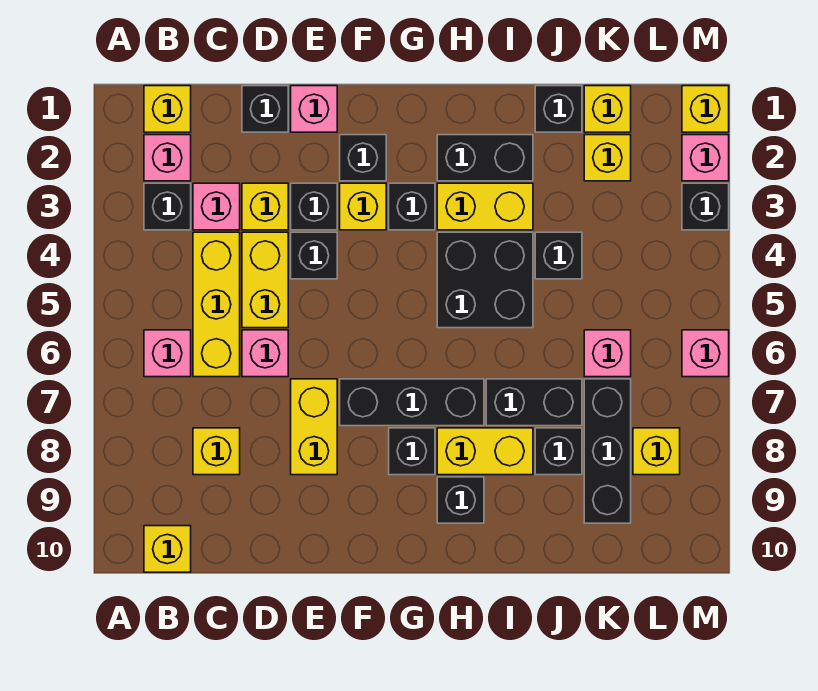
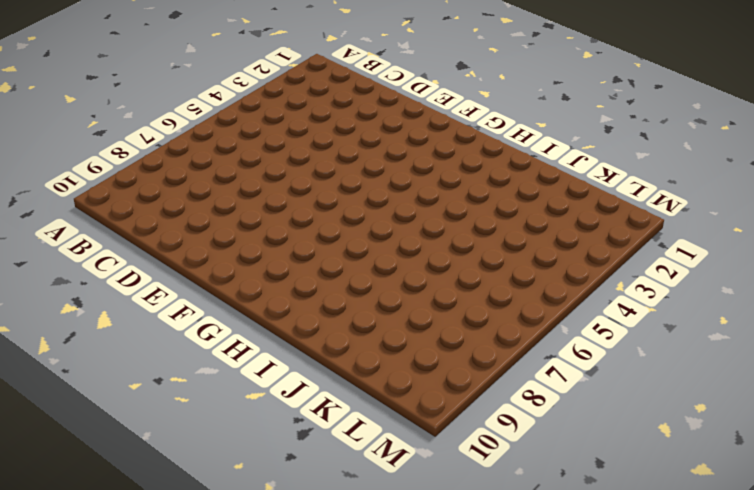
none -> yellow brick B1 level 1
none -> pink brick B2 level 1
none -> black brick B3 level 1
none -> pink brick B6 level 1

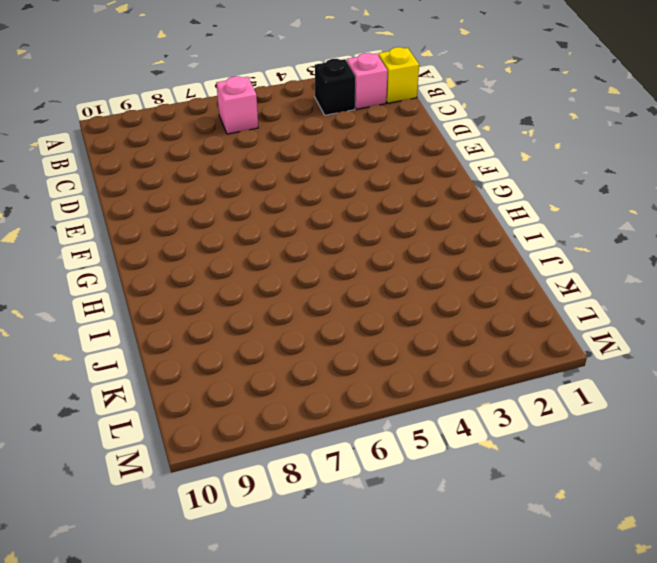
none -> yellow brick B10 level 1
none -> pink brick C3 level 1
none -> yellow brick C4:C6 level 1
none -> yellow brick C8 level 1

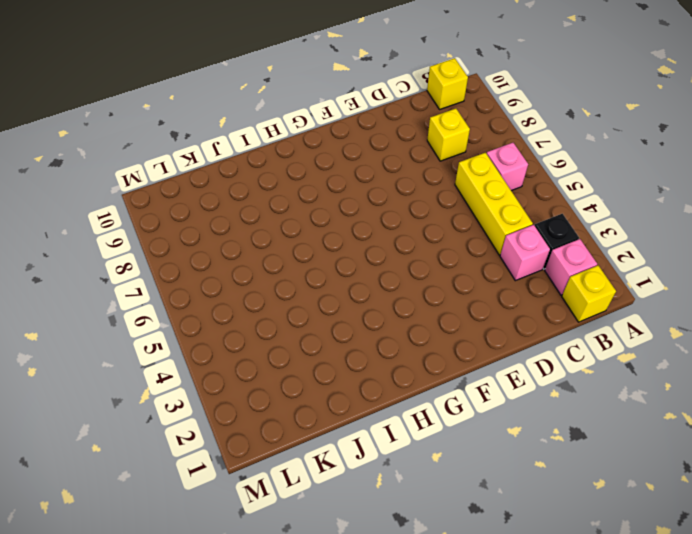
none -> black brick D1 level 1
none -> yellow brick D3 level 1
none -> yellow brick D4:D5 level 1
none -> pink brick D6 level 1

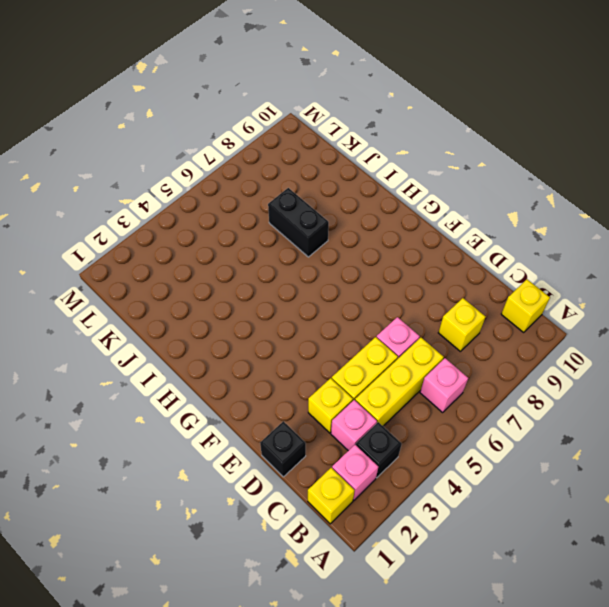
none -> pink brick E1 level 1
none -> black brick E3 level 1
none -> black brick E4 level 1
none -> yellow brick E7:E8 level 1

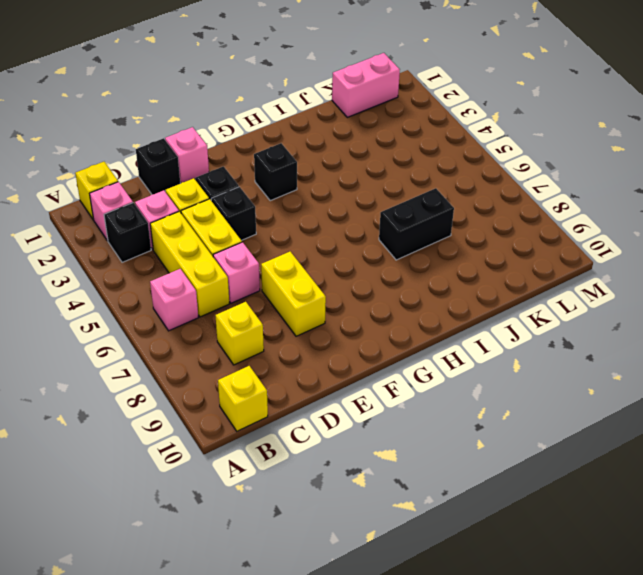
pink brick K1:L1 level 1 -> yellow brick K1 level 1
none -> black brick F2 level 1
none -> yellow brick F3 level 1
none -> black brick F7:H7 level 1
none -> black brick G8 level 1

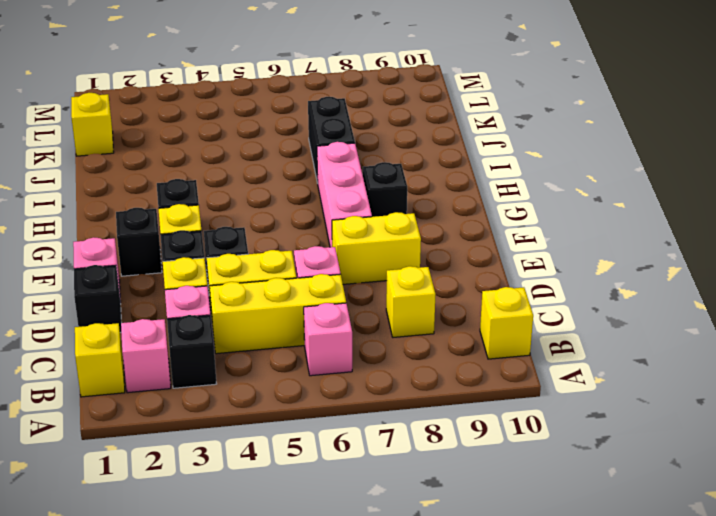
pink brick F7:H7 level 1 -> black brick F7:H7 level 1
none -> black brick H2:I2 level 1
none -> yellow brick H3:I3 level 1
none -> black brick H4:I5 level 1
none -> yellow brick H8:I8 level 1

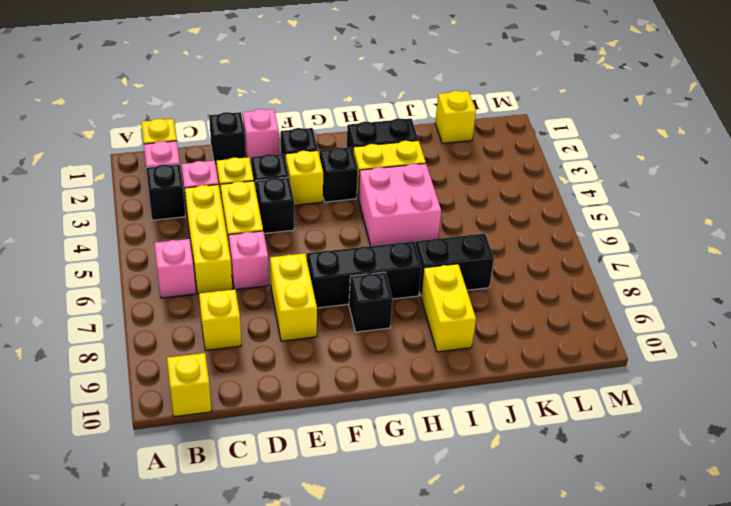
pink brick H4:I5 level 1 -> black brick H4:I5 level 1
yellow brick I8:I9 level 1 -> yellow brick H8:I8 level 1
none -> black brick H9 level 1
none -> black brick J1 level 1
none -> black brick J4 level 1
none -> black brick J8 level 1

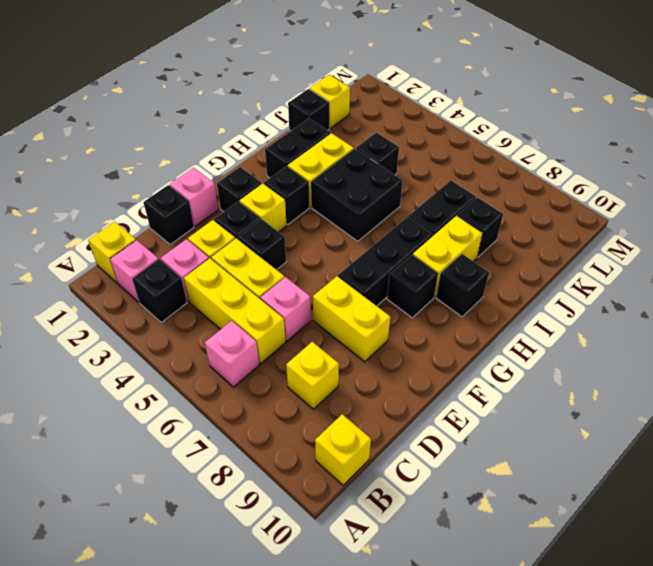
none -> yellow brick K2 level 1
none -> pink brick K6 level 1
none -> black brick K7:K9 level 1
none -> yellow brick L8 level 1

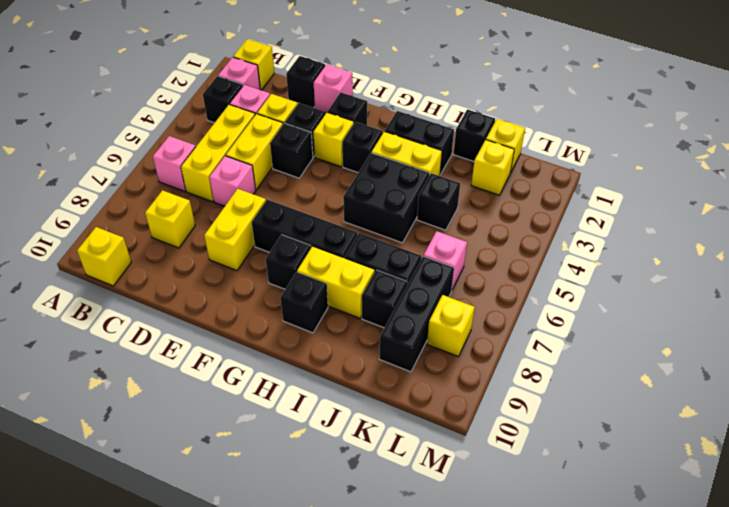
none -> yellow brick M1 level 1
none -> pink brick M2 level 1
none -> black brick M3 level 1
none -> pink brick M6 level 1

